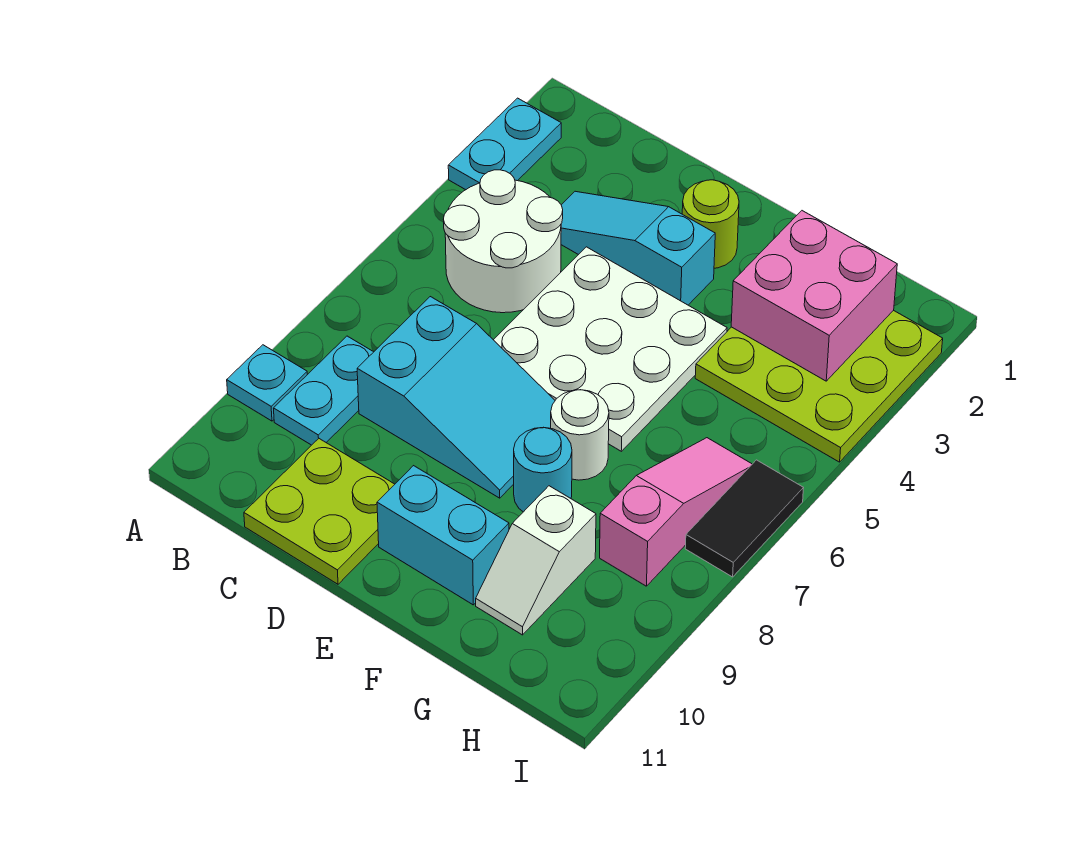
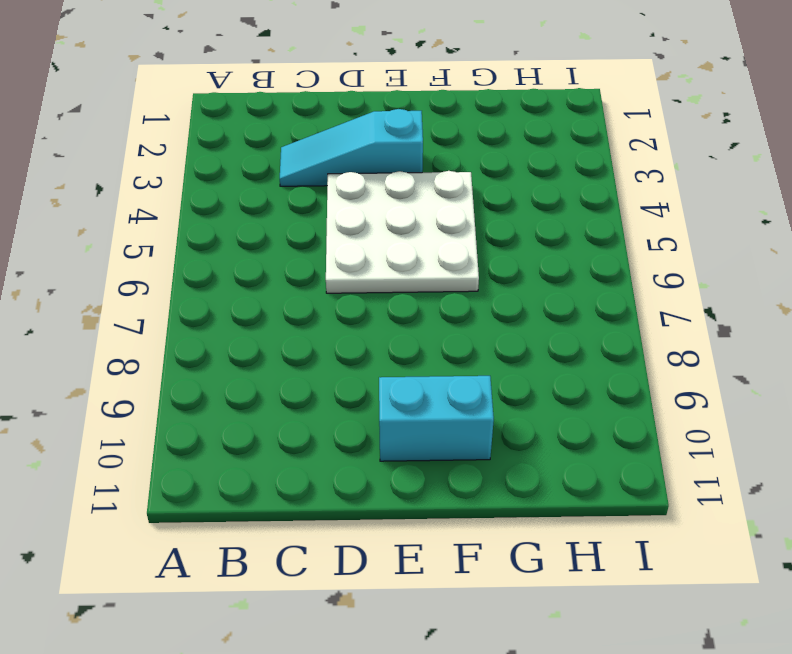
none -> cyan plate A2:A3 level 1
none -> cyan plate A9 level 1
none -> white round brick B4:C5 level 1

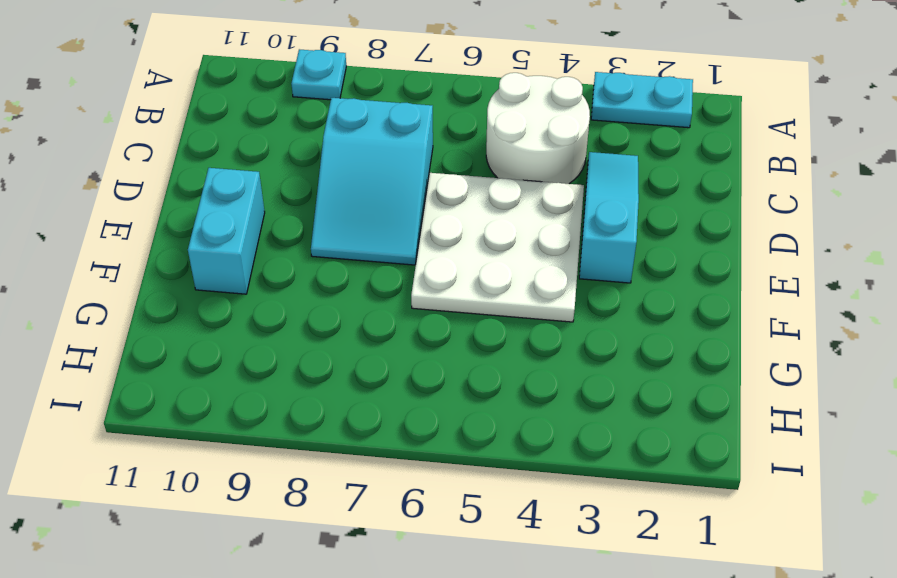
none -> cyan plate B8:B9 level 1
none -> lime plate C10:D11 level 1
none -> lime round brick E2 level 1

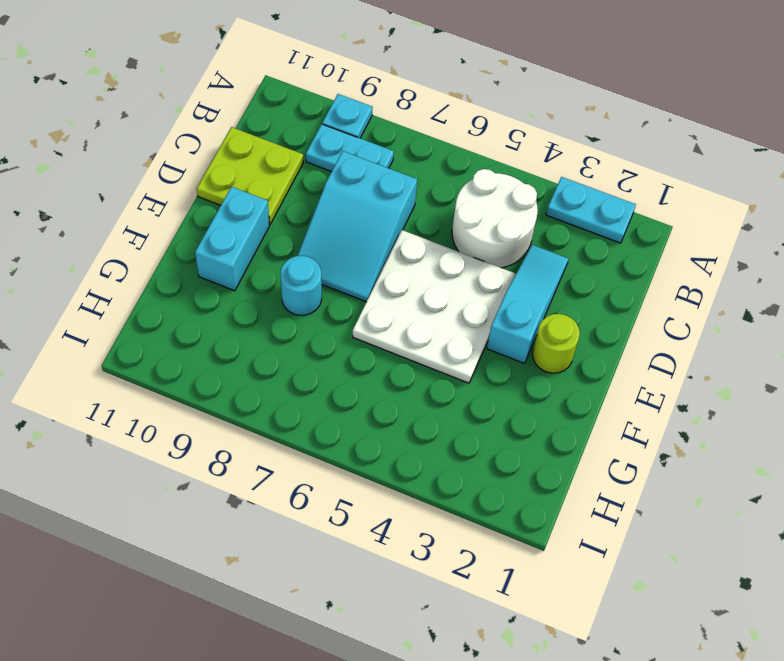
none -> white round brick F7 level 1
none -> lime plate G2:I4 level 1
none -> white slope G9:G10 level 1 top 9

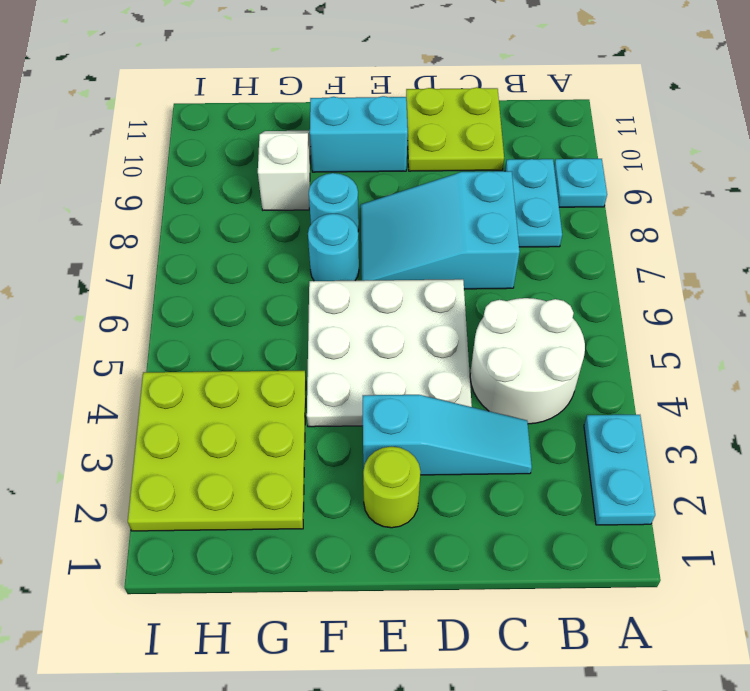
cyan round brick F7 level 1 -> white round brick F7 level 1
none -> pink slope H6:H8 level 1 top 8
none -> black tile I6:I7 level 1
none -> pink brick G2:H3 level 2

